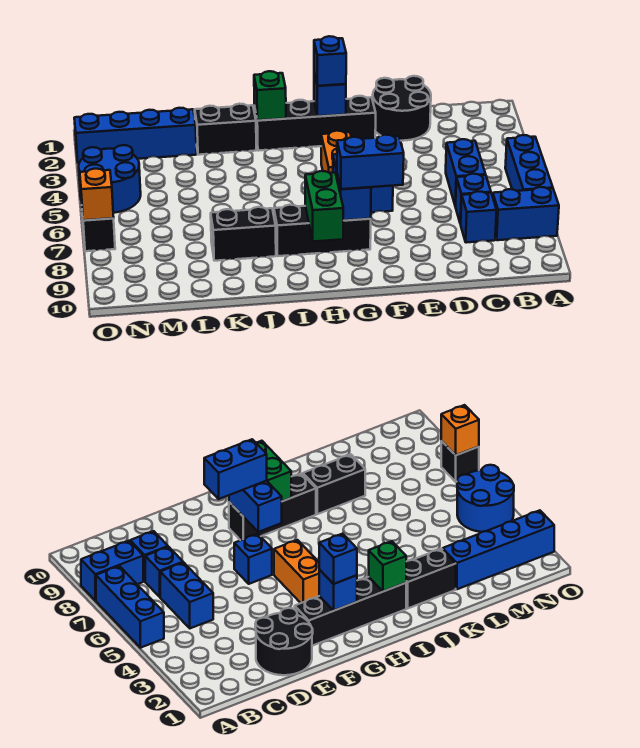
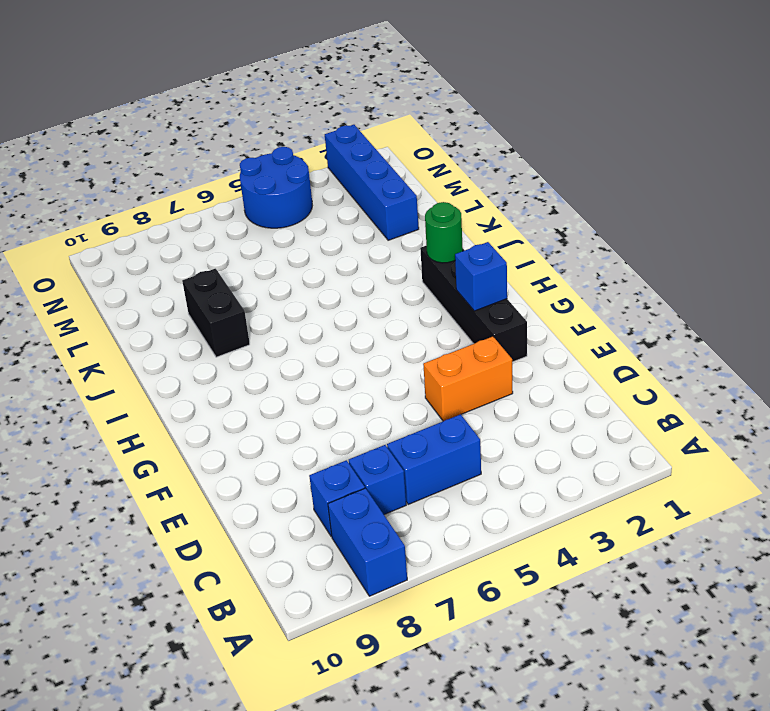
orange brick E3:E4 level 1 -> orange brick G4:G5 level 1
green round brick I2 level 2 -> green brick I2 level 2
none -> blue brick A5:A7 level 1
none -> black round brick D1:E2 level 1
none -> blue brick F6 level 1

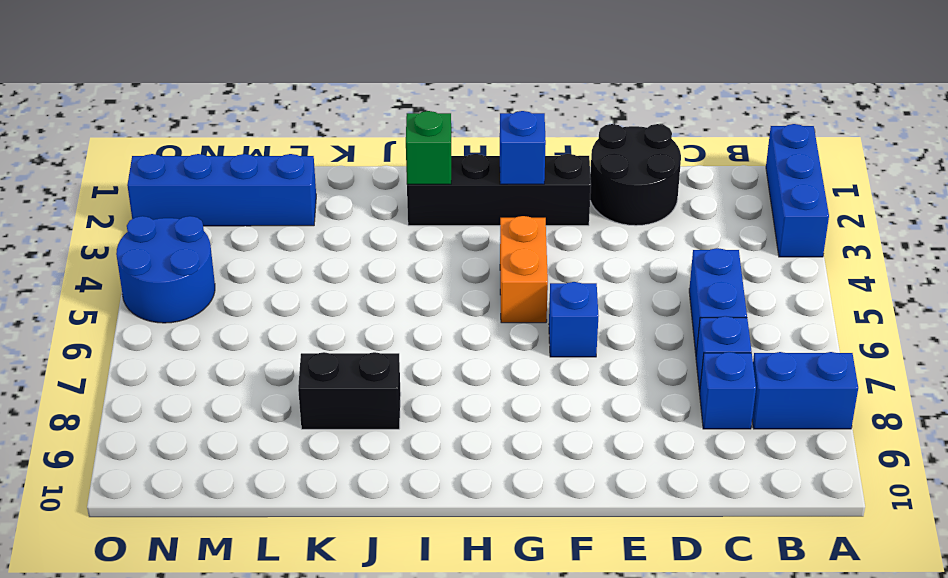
blue brick A1:A3 level 1 -> blue brick A5:A7 level 1
none -> black brick G8:I8 level 1
none -> black brick J2:K2 level 1
none -> black brick O7 level 1

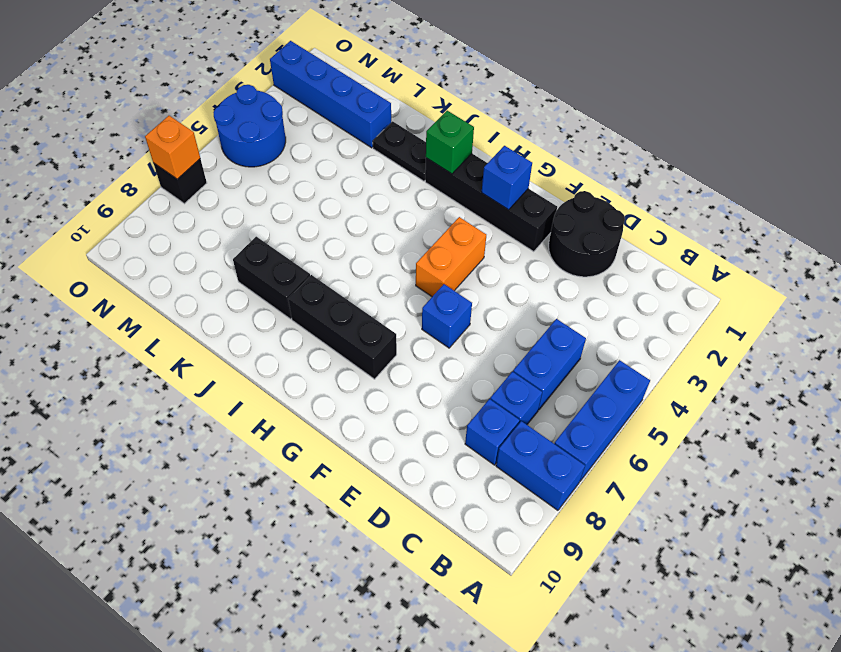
black plate J2:K2 level 1 -> black brick J2:K2 level 1
none -> blue brick G7:G8 level 2
none -> green brick H8:H9 level 2
none -> blue brick F8:G8 level 3

